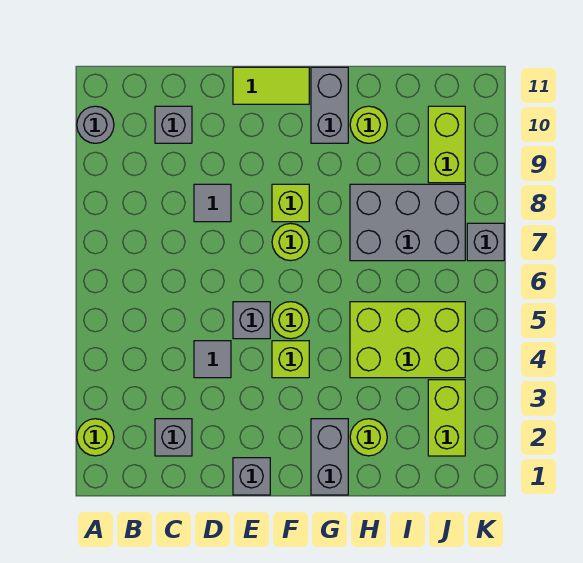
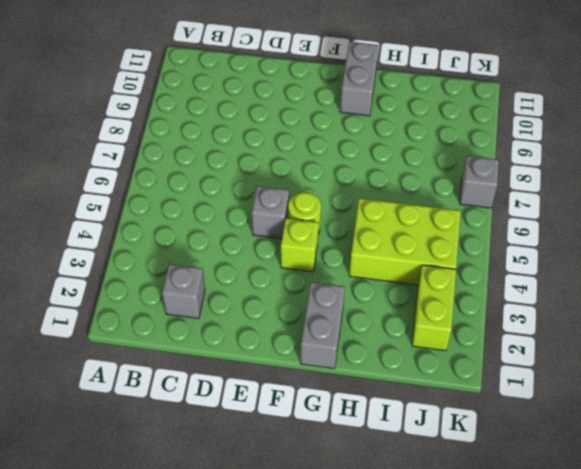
none -> lime round brick A2 level 1
none -> grey round brick A10 level 1
none -> grey brick C10 level 1

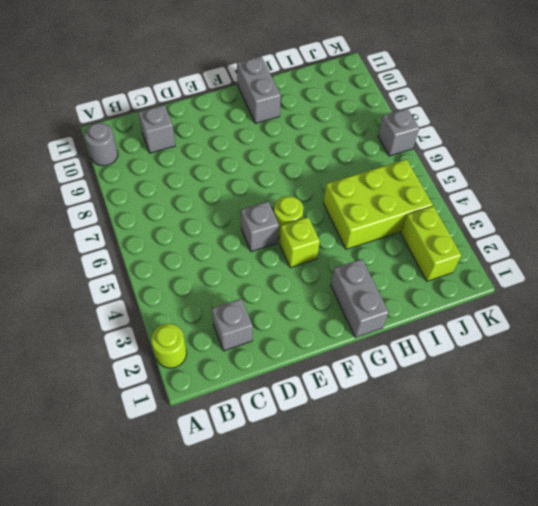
none -> grey tile D4 level 1
none -> grey tile D8 level 1
none -> grey brick E1 level 1

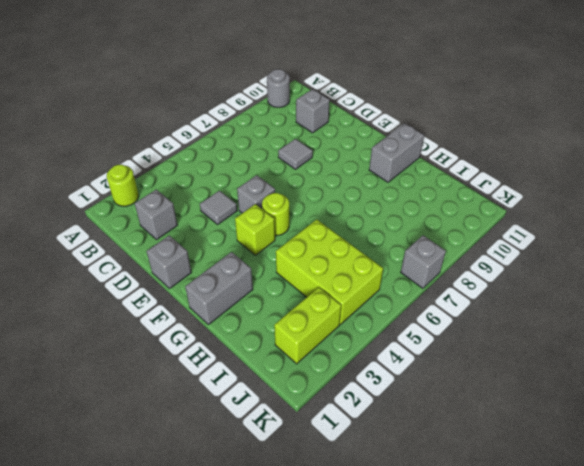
none -> lime tile E11:F11 level 1
none -> lime round brick F7 level 1
none -> lime brick F8 level 1

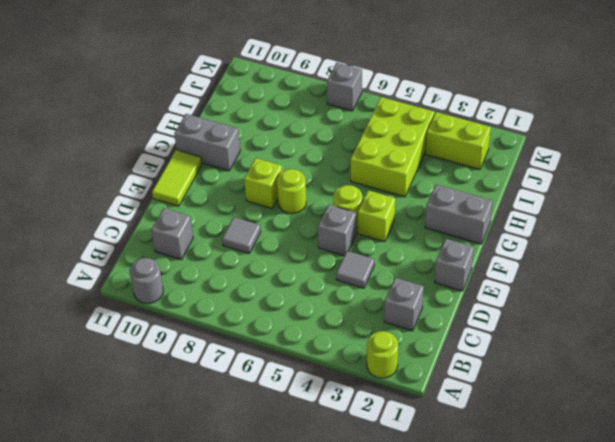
none -> lime round brick H2 level 1
none -> grey brick H7:J8 level 1
none -> lime round brick H10 level 1

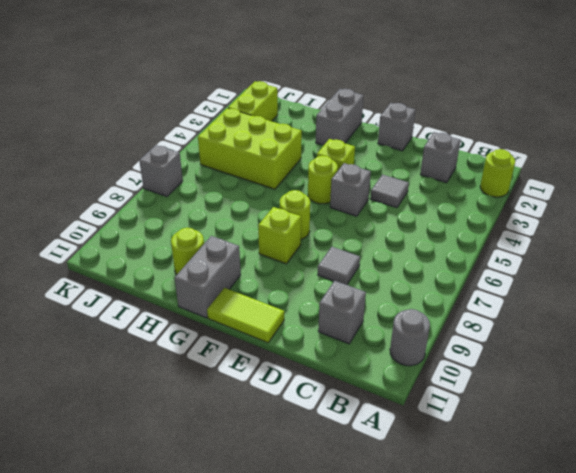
none -> lime round brick H2 level 1
none -> grey brick H7:J8 level 1
none -> lime brick J9:J10 level 1

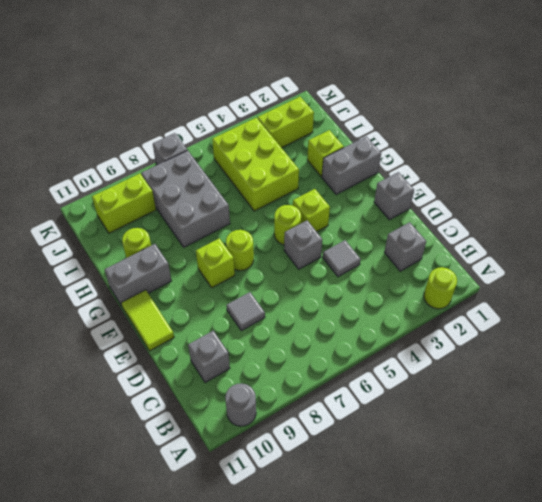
lime brick H2 level 1 -> lime round brick H2 level 1

